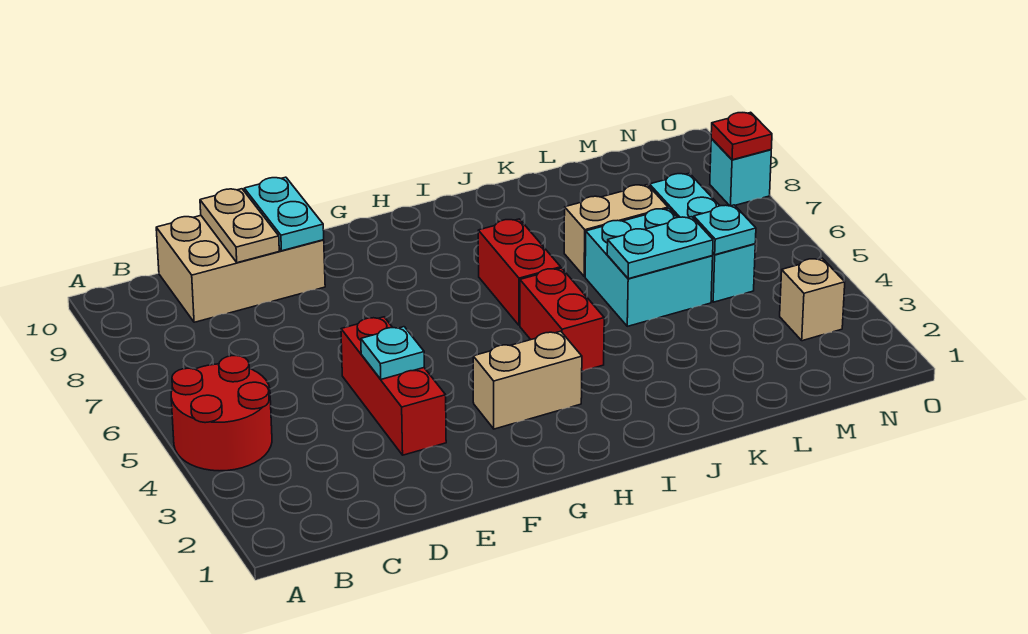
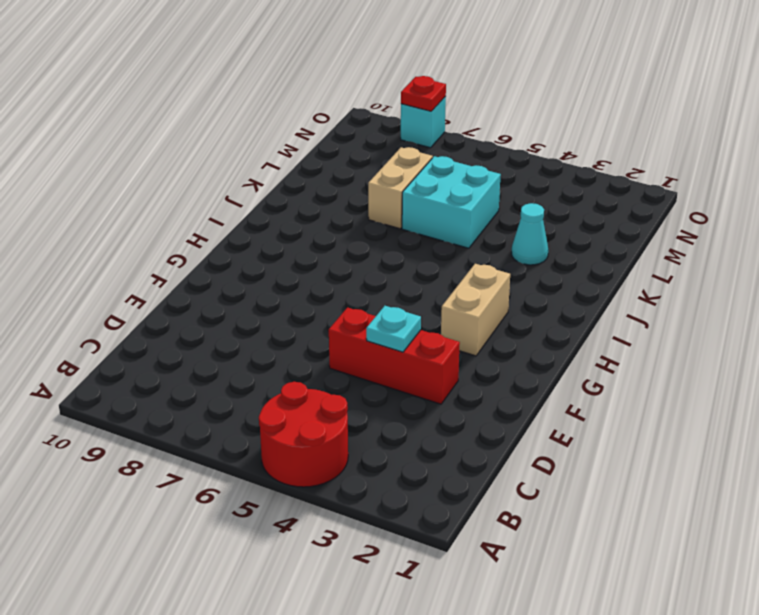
cyan cone K3 level 1 -> none
none -> tan brick C9:E10 level 1
none -> red brick I4:I5 level 1
none -> red brick I6:I7 level 1

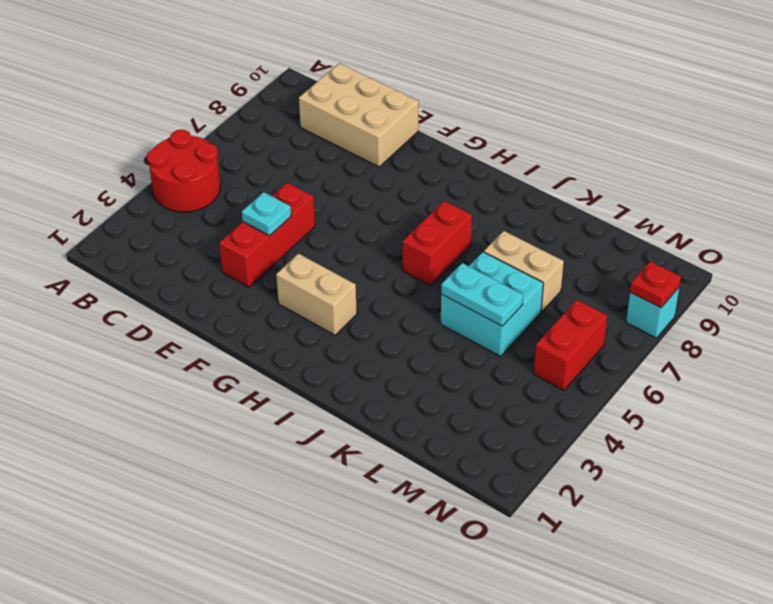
red brick N5:N6 level 1 -> red brick I4:I5 level 1
none -> cyan brick M5:M7 level 1
none -> tan brick N3 level 1
none -> tan plate D9:D10 level 2

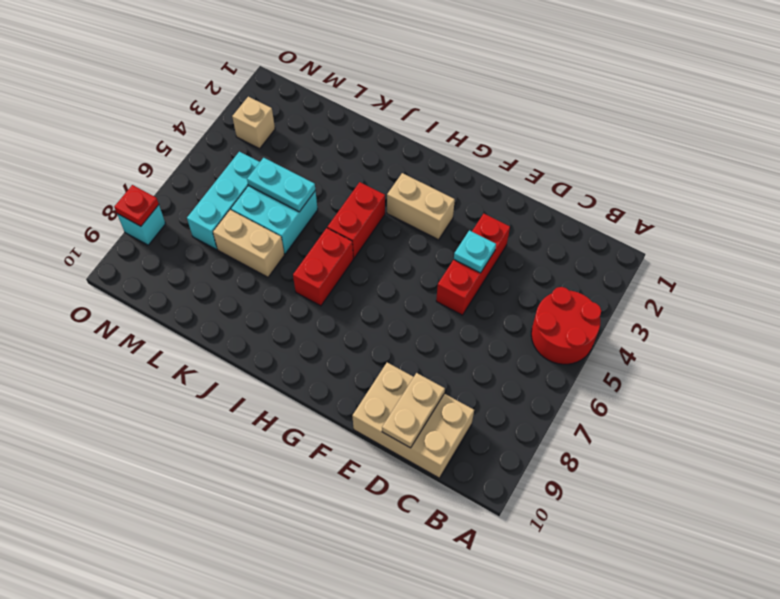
none -> cyan plate E9:E10 level 2
none -> cyan plate M5 level 2

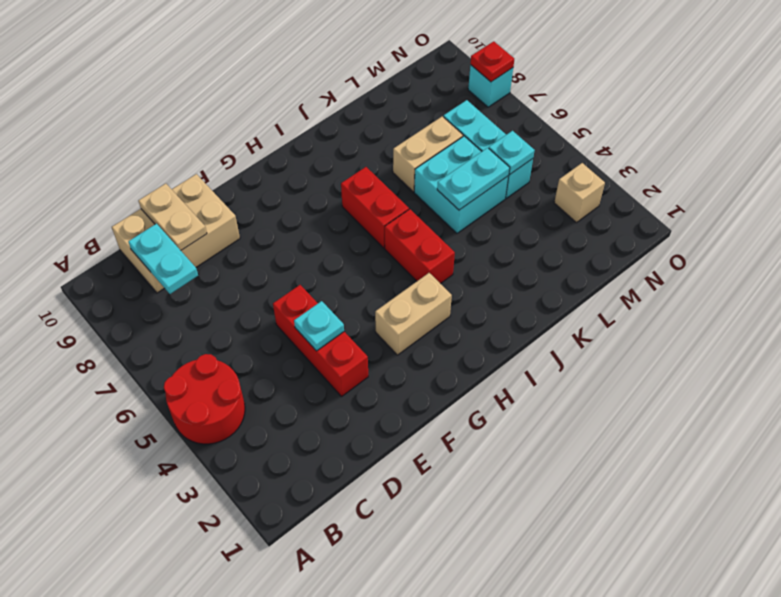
cyan plate C8:C9 level 2 -> cyan plate E9:E10 level 2

